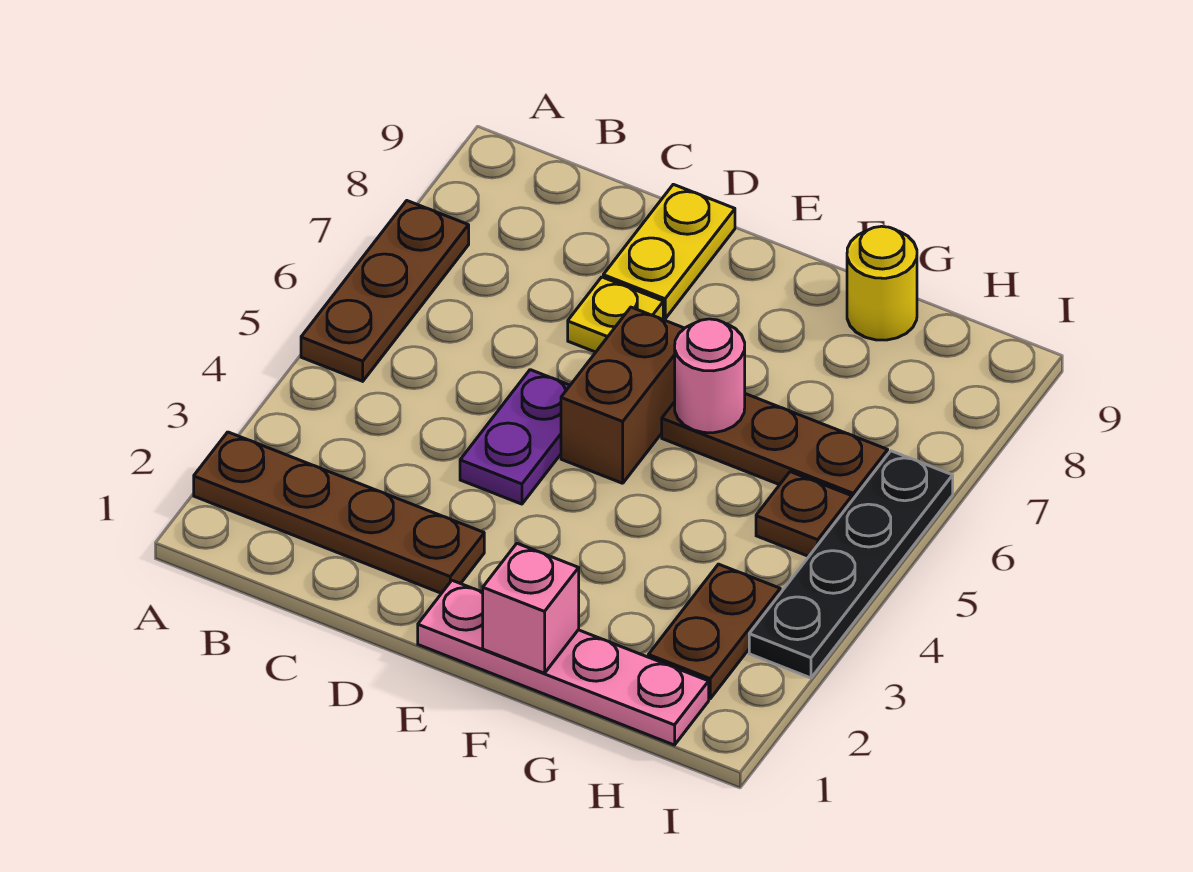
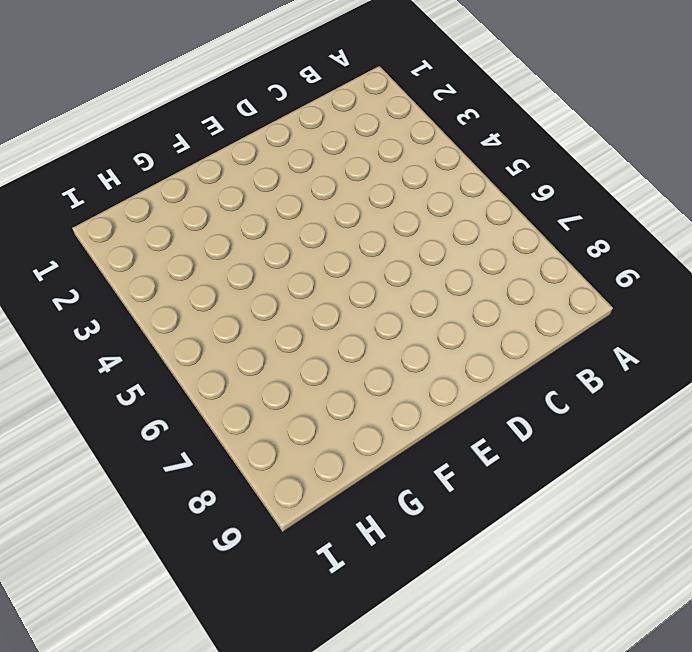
none -> brown plate A2:D2 level 1
none -> brown plate A5:A7 level 1
none -> purple plate D4:D5 level 1

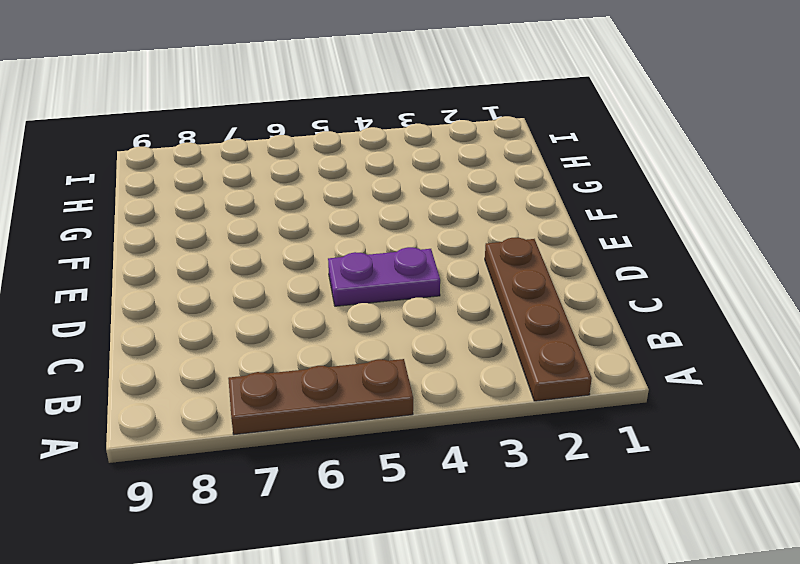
none -> yellow plate D7 level 1
none -> yellow plate D8:D9 level 1
none -> pink plate E1:H1 level 1

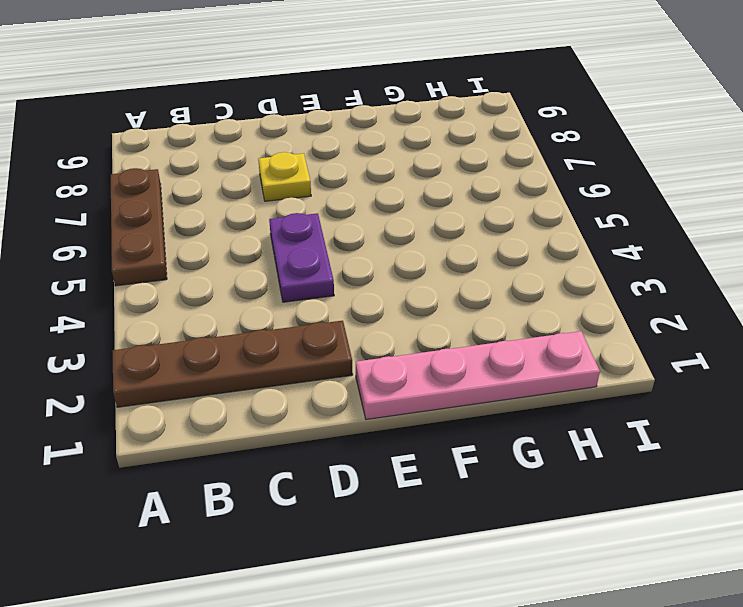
none -> yellow plate D8:D9 level 1
none -> brown brick E5:E6 level 1
none -> brown plate F6:H6 level 1

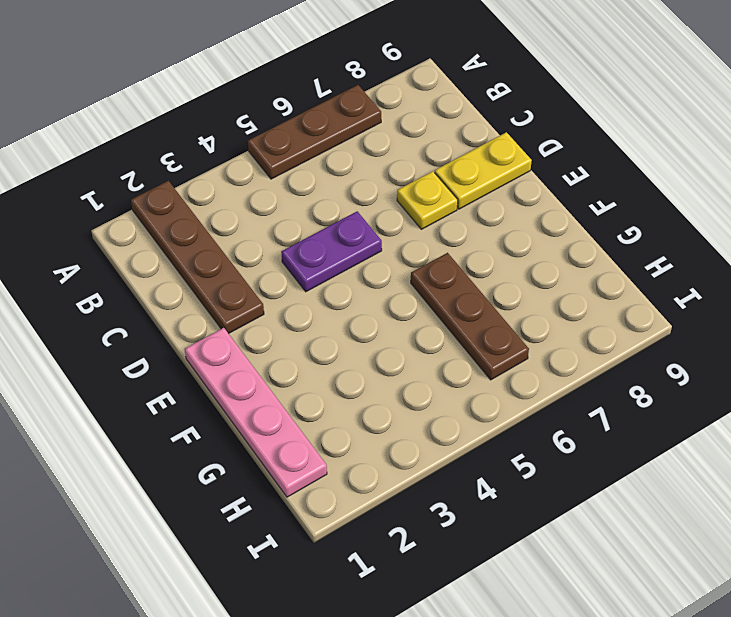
none -> brown brick E5:E6 level 1
none -> yellow round brick G9 level 1
none -> brown plate H2:H3 level 1

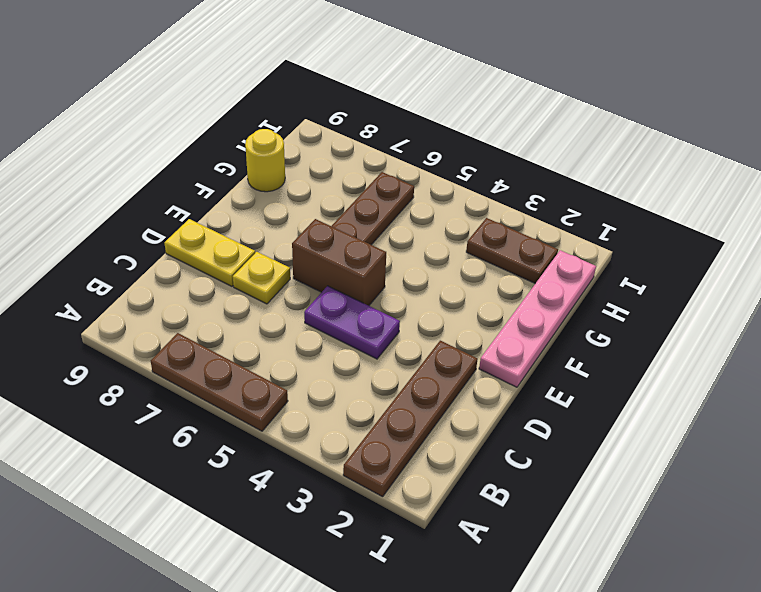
none -> brown plate H5 level 1
none -> black plate I3:I6 level 1
none -> pink brick F1 level 2

